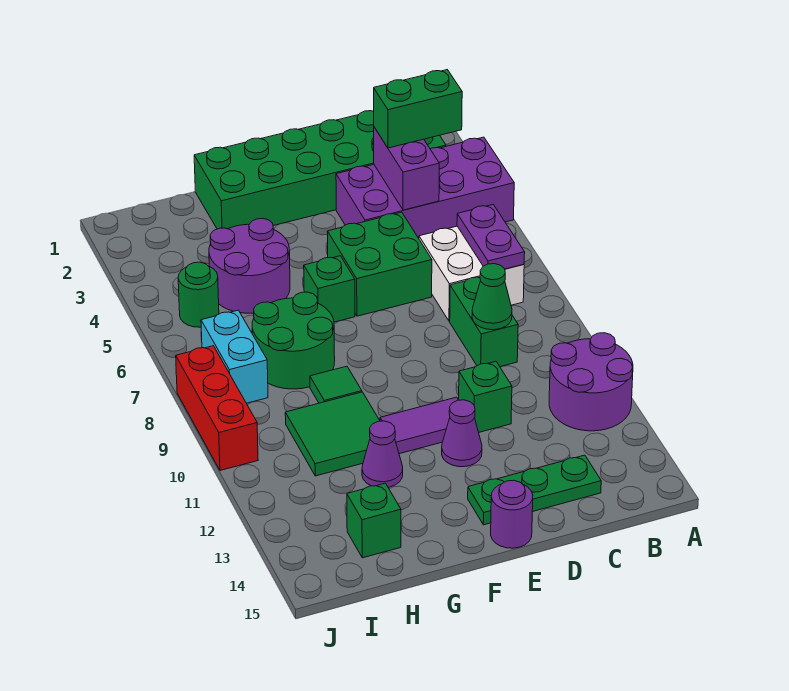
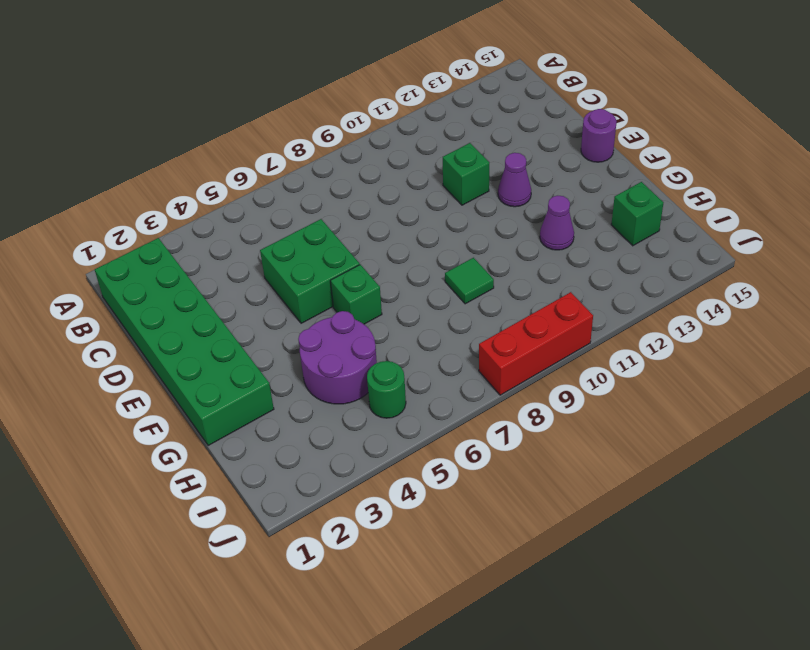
none -> purple brick A3:D4 level 1
none -> purple round brick A11:B12 level 1
none -> white brick B6:C7 level 1

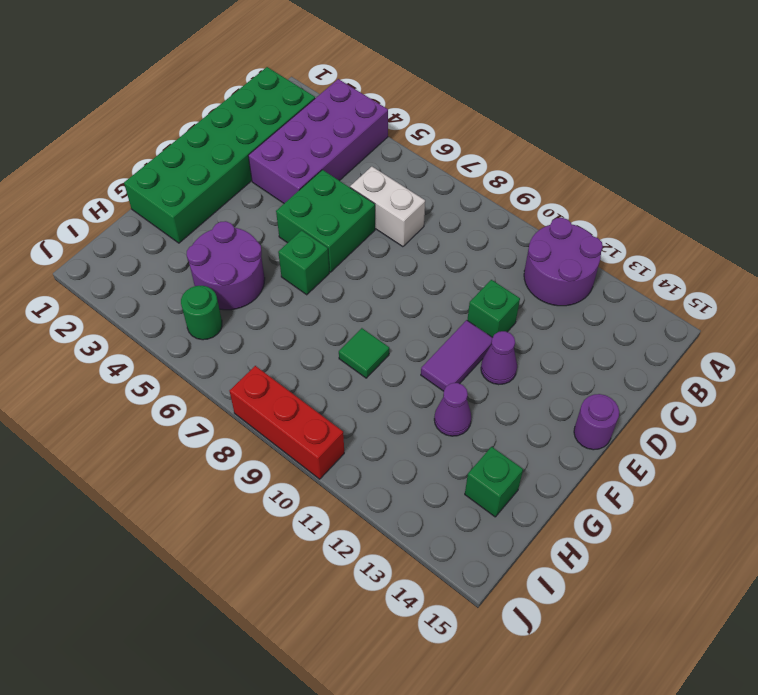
white brick C6:C7 level 1 -> white brick B6:C7 level 1
none -> green brick C8:C9 level 1
none -> green plate C14:E14 level 1
none -> green round brick G7:H8 level 1

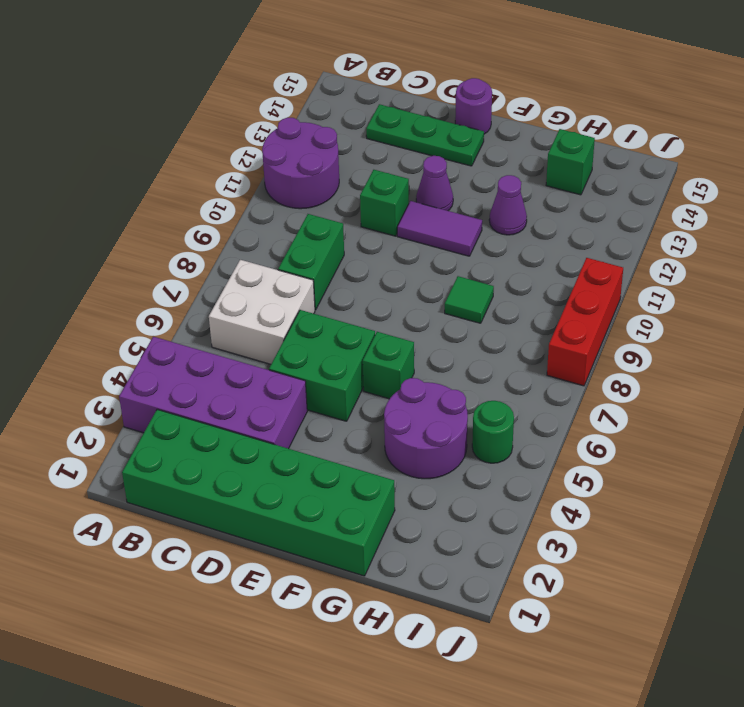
none -> green round brick G7:H8 level 1
none -> green tile G10:H11 level 1
none -> cyan brick I7:I8 level 1

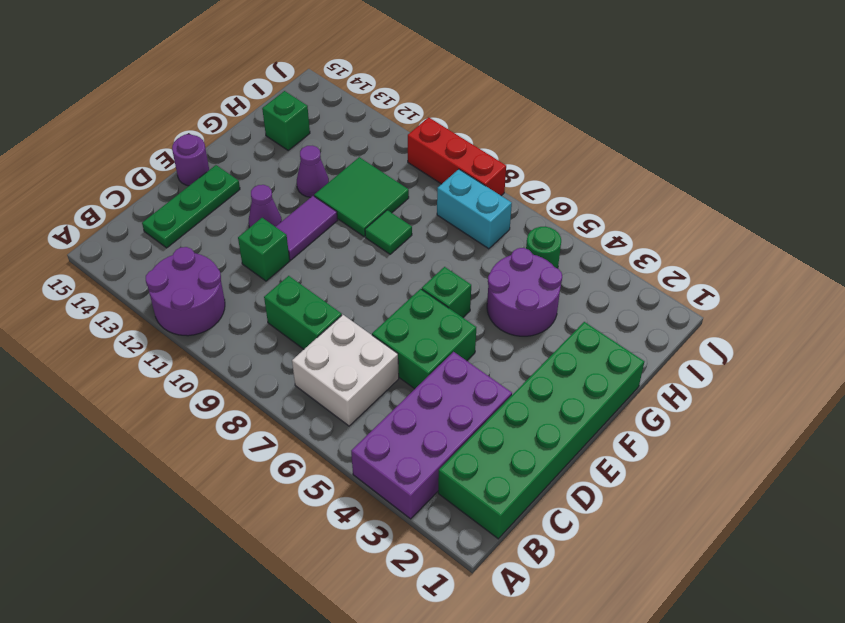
none -> green round brick G7:H8 level 1
none -> purple plate B6:B7 level 2
none -> purple brick C3:C4 level 2

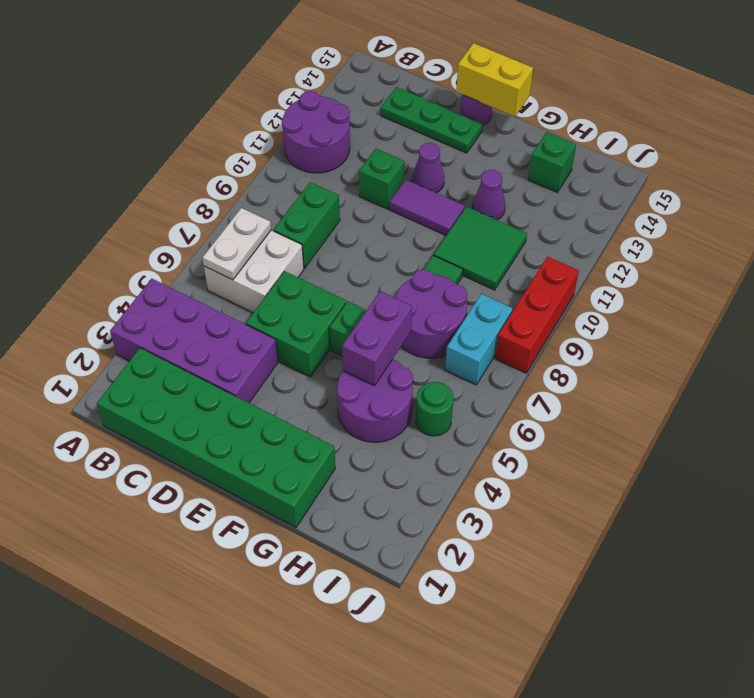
white plate B6:B7 level 2 -> purple plate B6:B7 level 2
yellow brick E15:F15 level 2 -> none
purple brick G5:G6 level 2 -> purple brick C3:C4 level 2
purple round brick G7:H8 level 1 -> green round brick G7:H8 level 1
none -> green cone C9 level 2
none -> green brick B3:C3 level 3

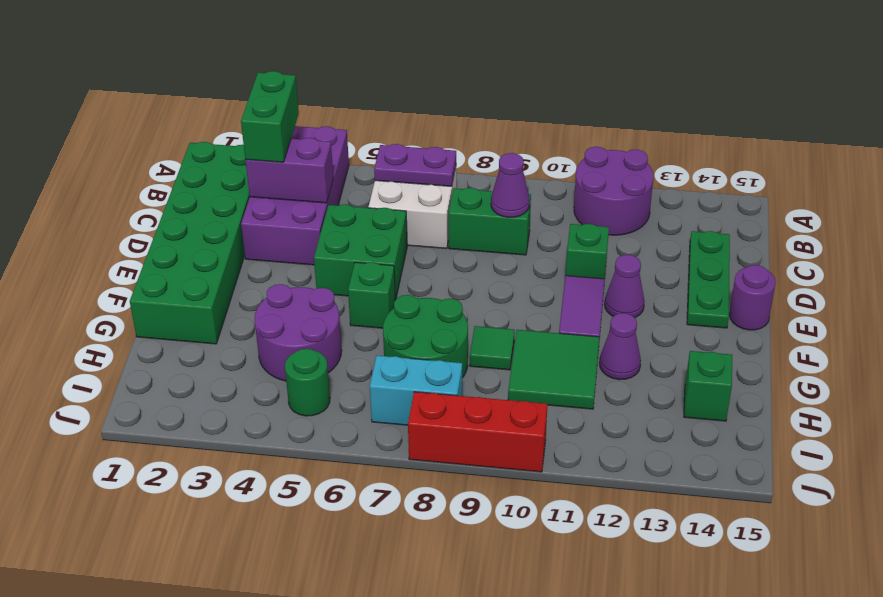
purple cone C9 level 2 -> green cone C9 level 2

